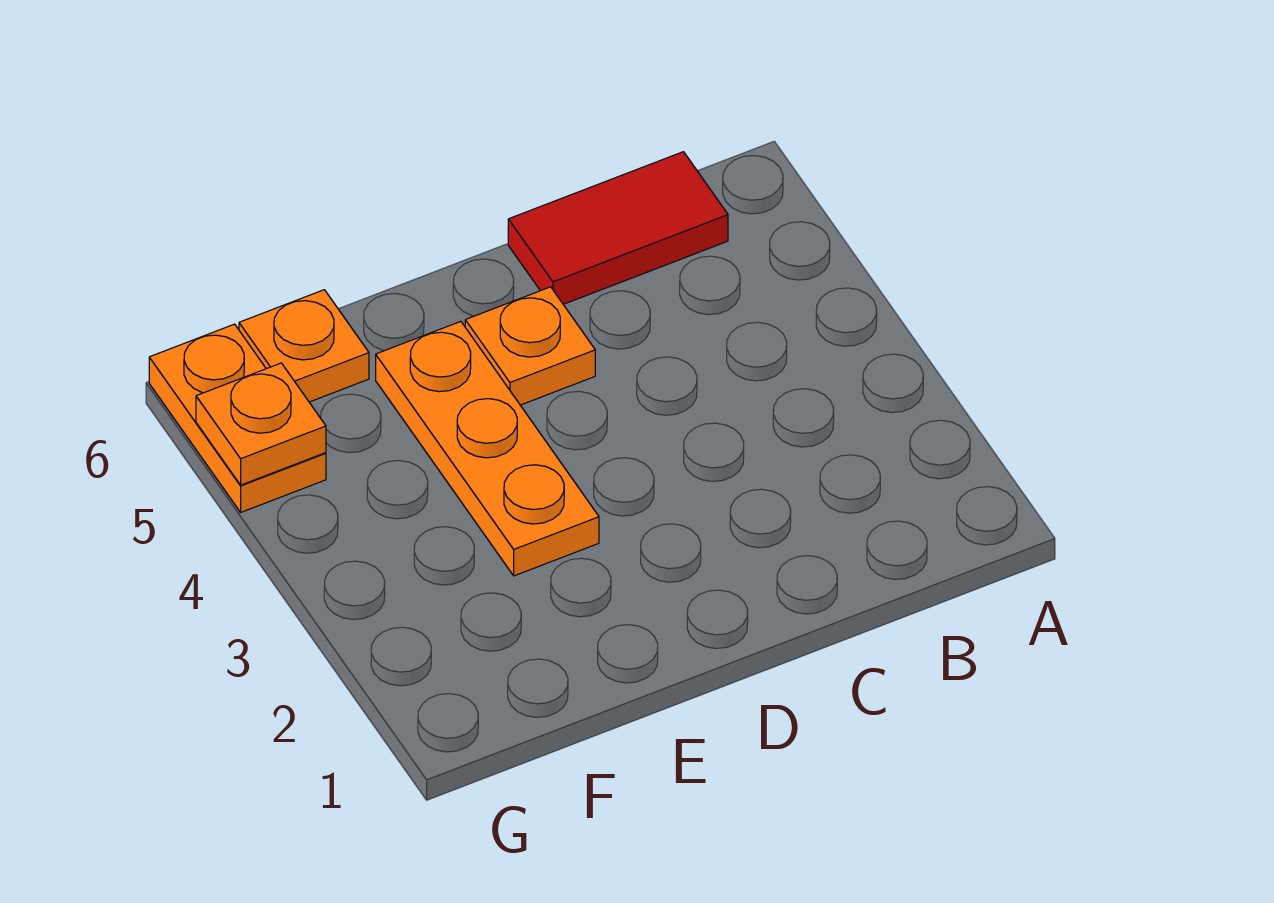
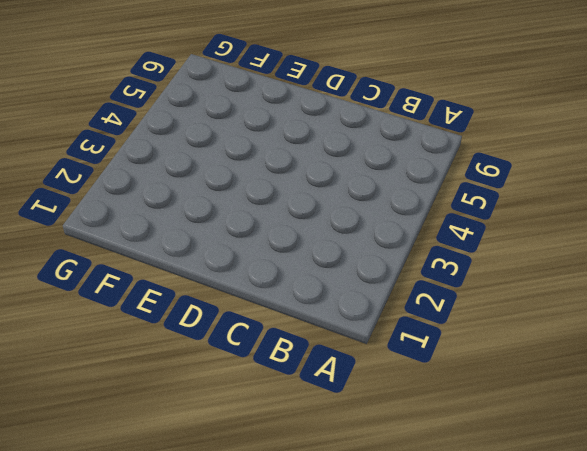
none -> red tile B6:C6 level 1
none -> orange plate D5 level 1

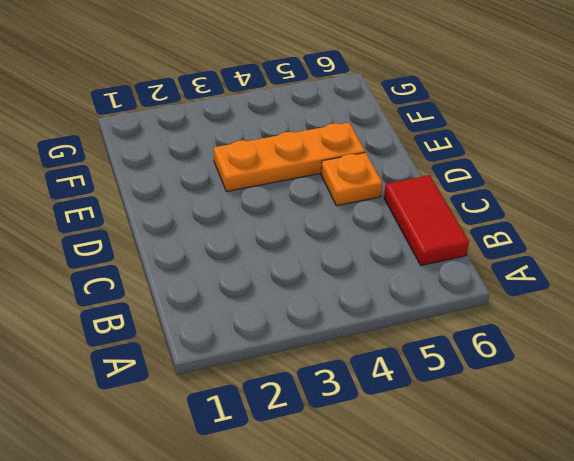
none -> orange plate F6 level 1
none -> orange plate G5:G6 level 1

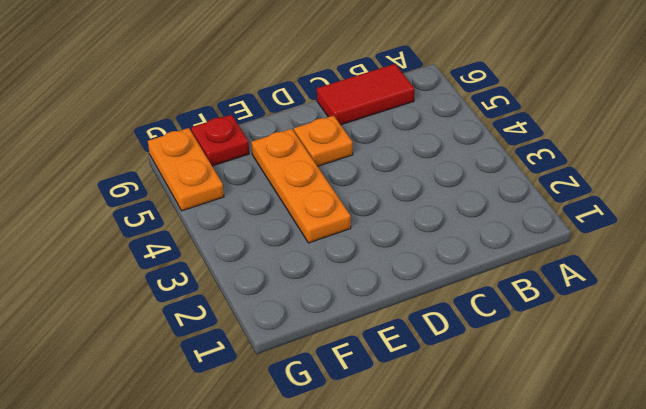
red plate F6 level 1 -> orange plate F6 level 1
none -> orange plate G5 level 2

